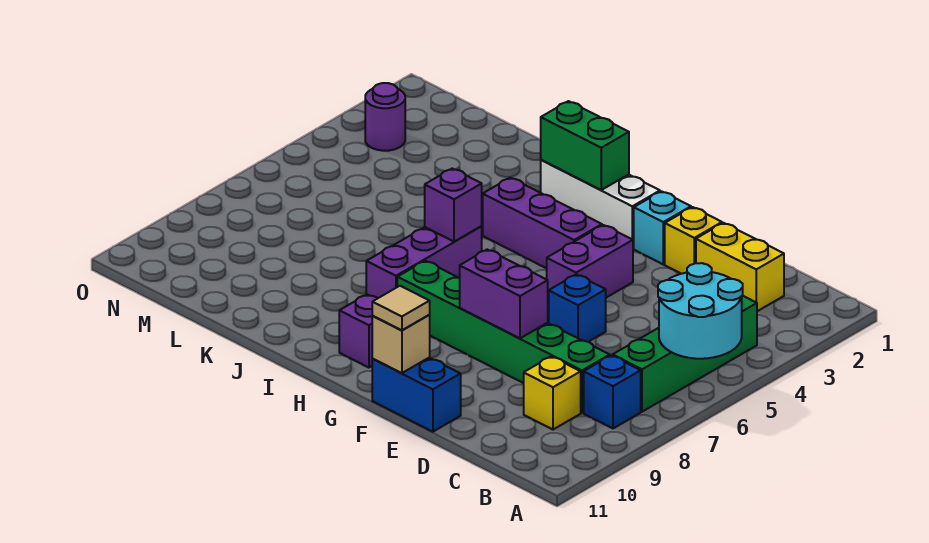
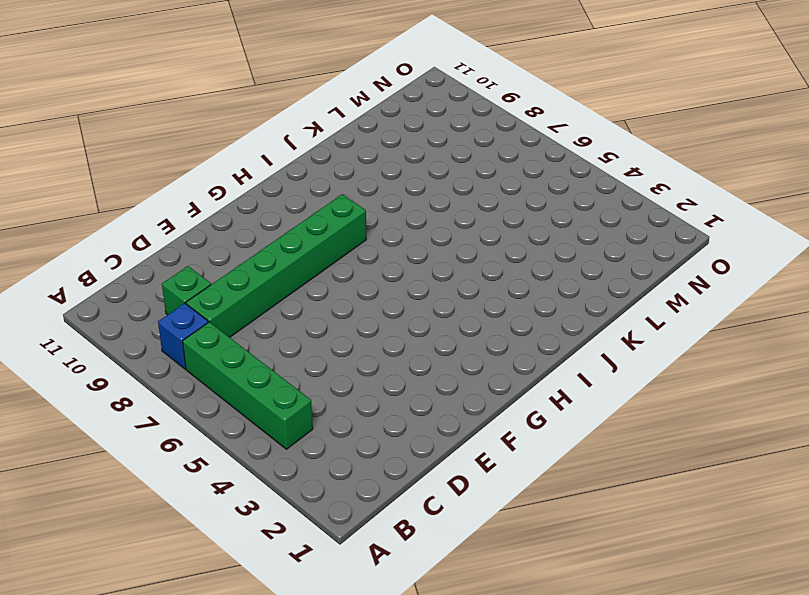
green brick C9 level 1 -> yellow brick C9 level 1
none -> yellow brick C2:D2 level 1
none -> yellow brick E2 level 1
none -> blue brick E6 level 1

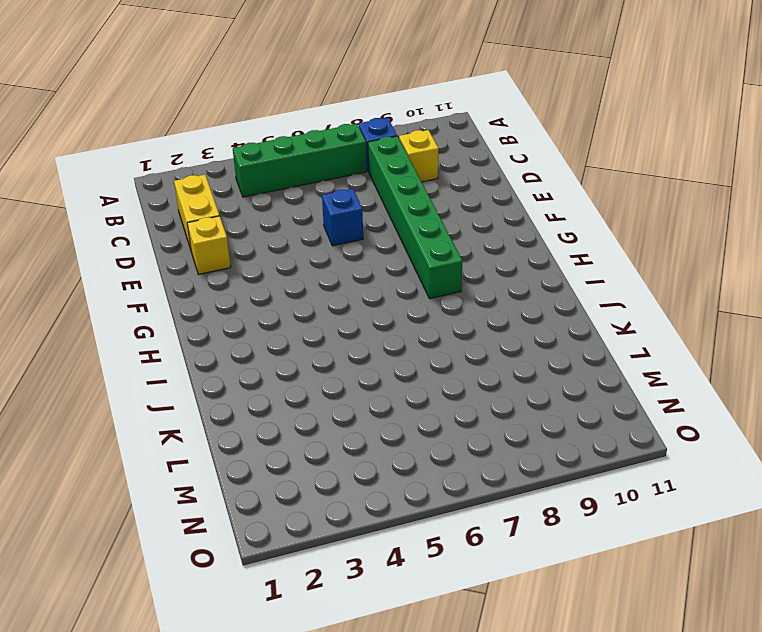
none -> blue brick E11:F11 level 1
none -> cyan brick F2 level 1
none -> purple brick F4:F5 level 1

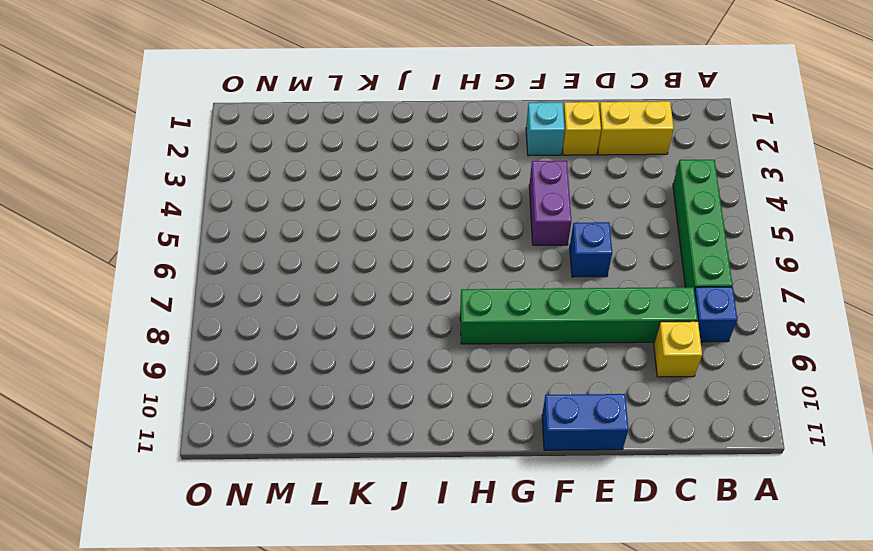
none -> white brick G2:I2 level 1
none -> purple brick G4:I4 level 1
none -> purple brick H10 level 1

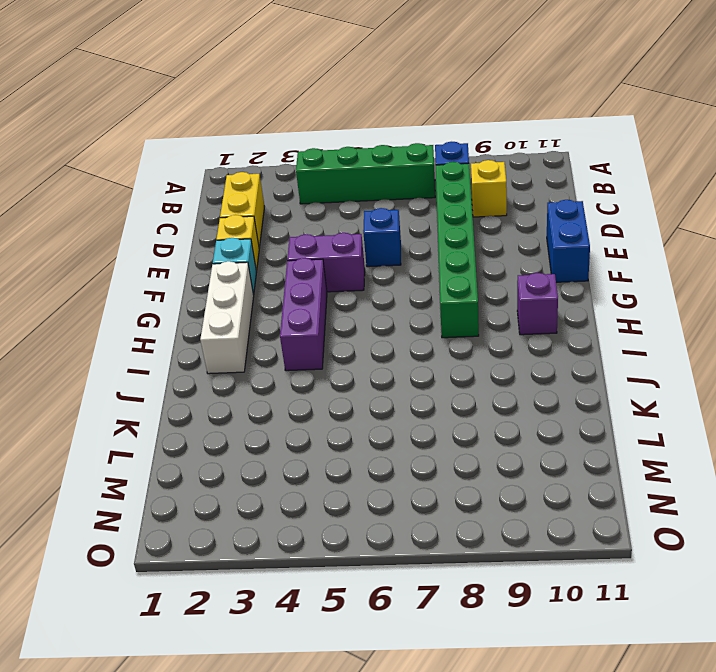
none -> purple brick I6:I8 level 1
none -> purple round brick N3 level 1
none -> cyan round brick A5:B6 level 2

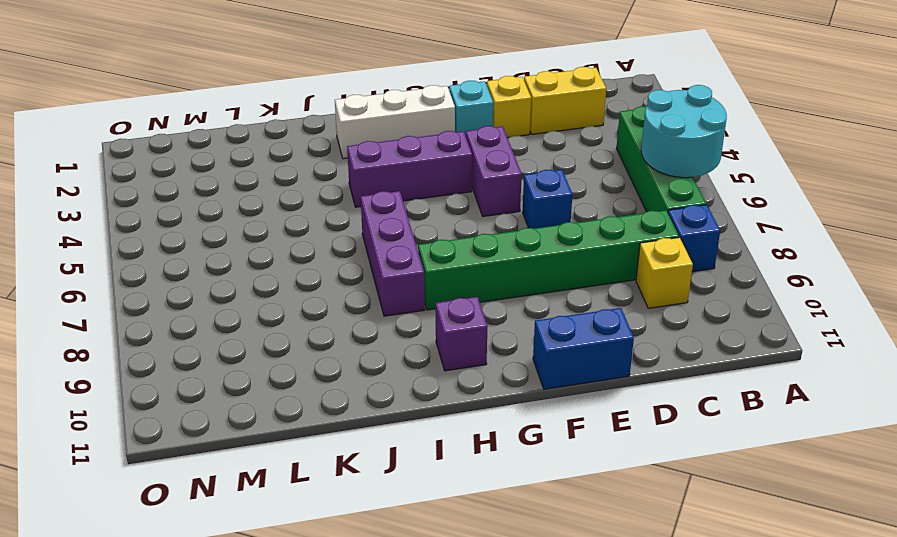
none -> purple round brick N3 level 1
none -> purple brick E8:F8 level 2
none -> tan brick F11 level 2

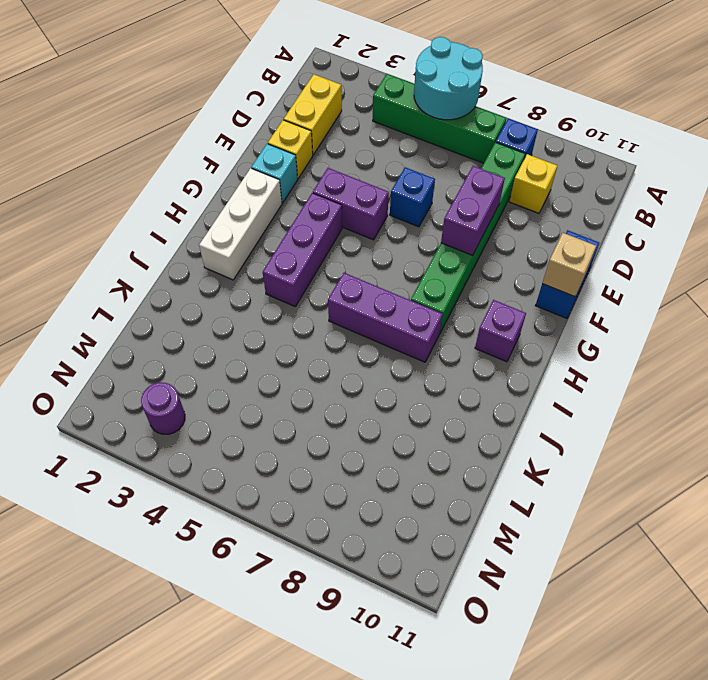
none -> green brick H2:I2 level 2
none -> purple brick I6 level 2
none -> tan tile F11 level 3

